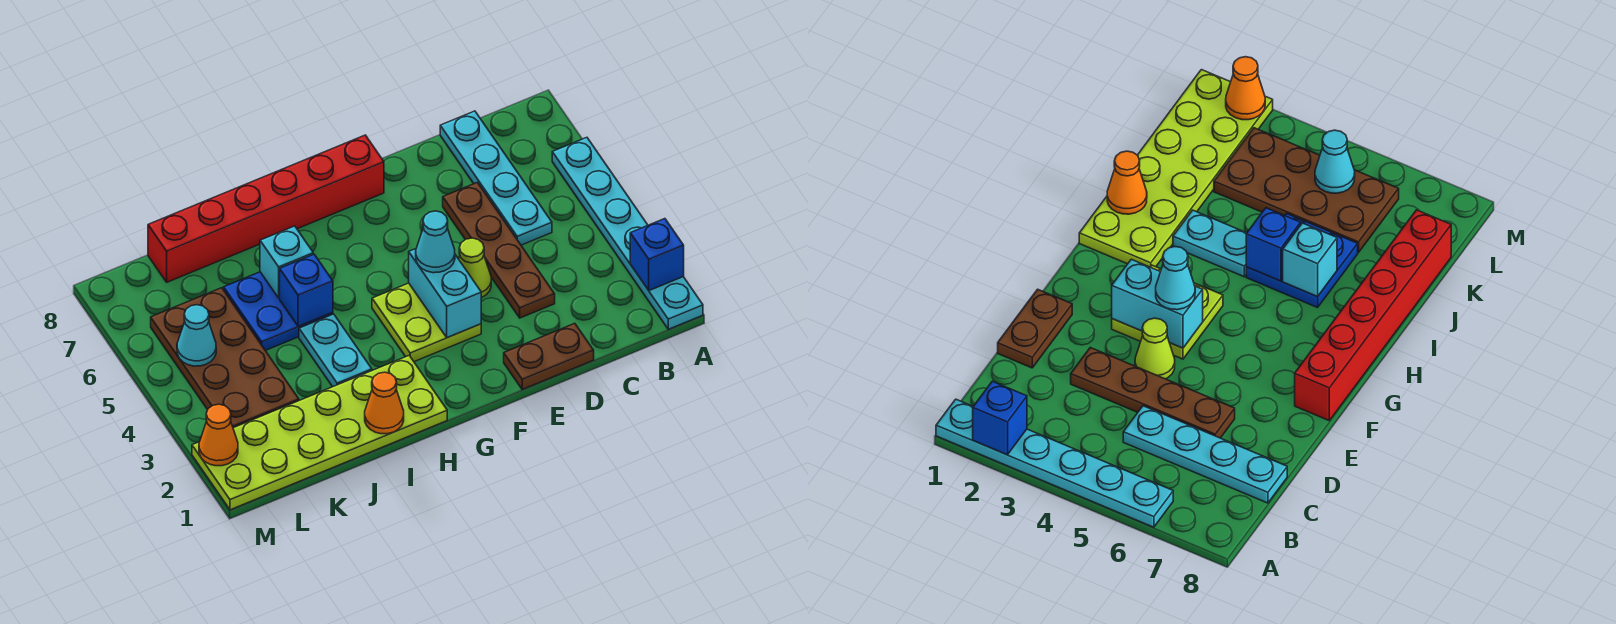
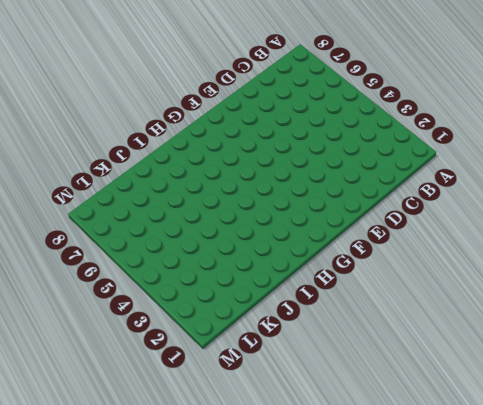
none -> cyan plate A1:A6 level 1
none -> cyan plate C5:C8 level 1
none -> brown plate D1:E1 level 1

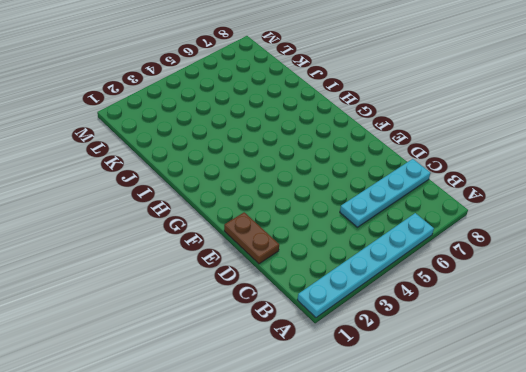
none -> brown plate D3:D6 level 1
none -> lime cone E4 level 1
none -> lime plate F3:G4 level 1

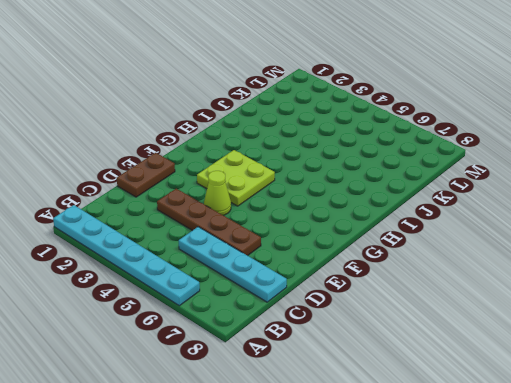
none -> red brick F8:K8 level 1
none -> lime plate H1:M2 level 1
none -> cyan plate I3:I4 level 1

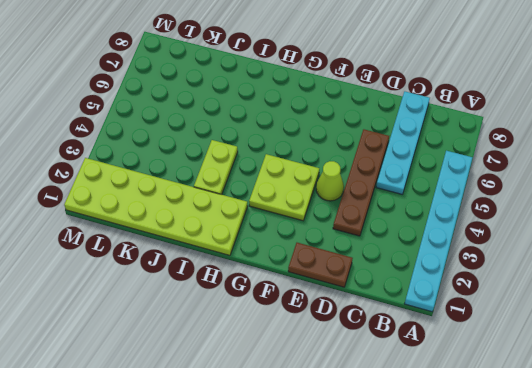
lime plate I3:I4 level 1 -> cyan plate I3:I4 level 1
none -> red brick F8:K8 level 1
none -> blue plate I5:J6 level 1
none -> brown plate K3:L6 level 1

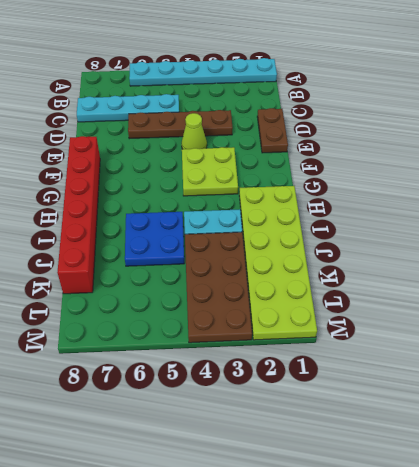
brown plate J3:M4 level 1 -> brown plate K3:L6 level 1
none -> blue brick A2 level 2
none -> cyan brick F3:F4 level 2
none -> orange cone I1 level 2

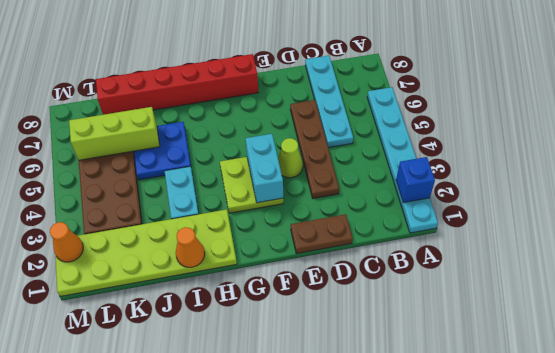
lime brick J6:L6 level 2 -> none
none -> blue brick I5 level 2
none -> cyan brick I6 level 2
none -> cyan cone L5 level 2

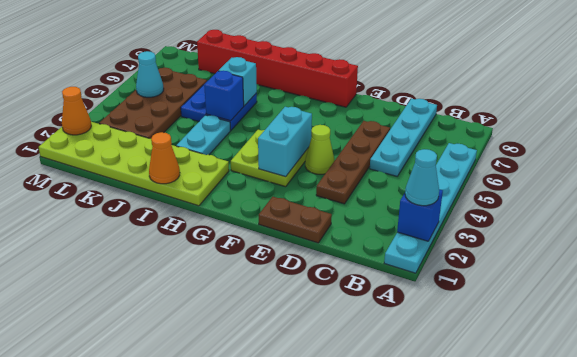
cyan cone A2 level 3 -> cyan cone F4 level 3

